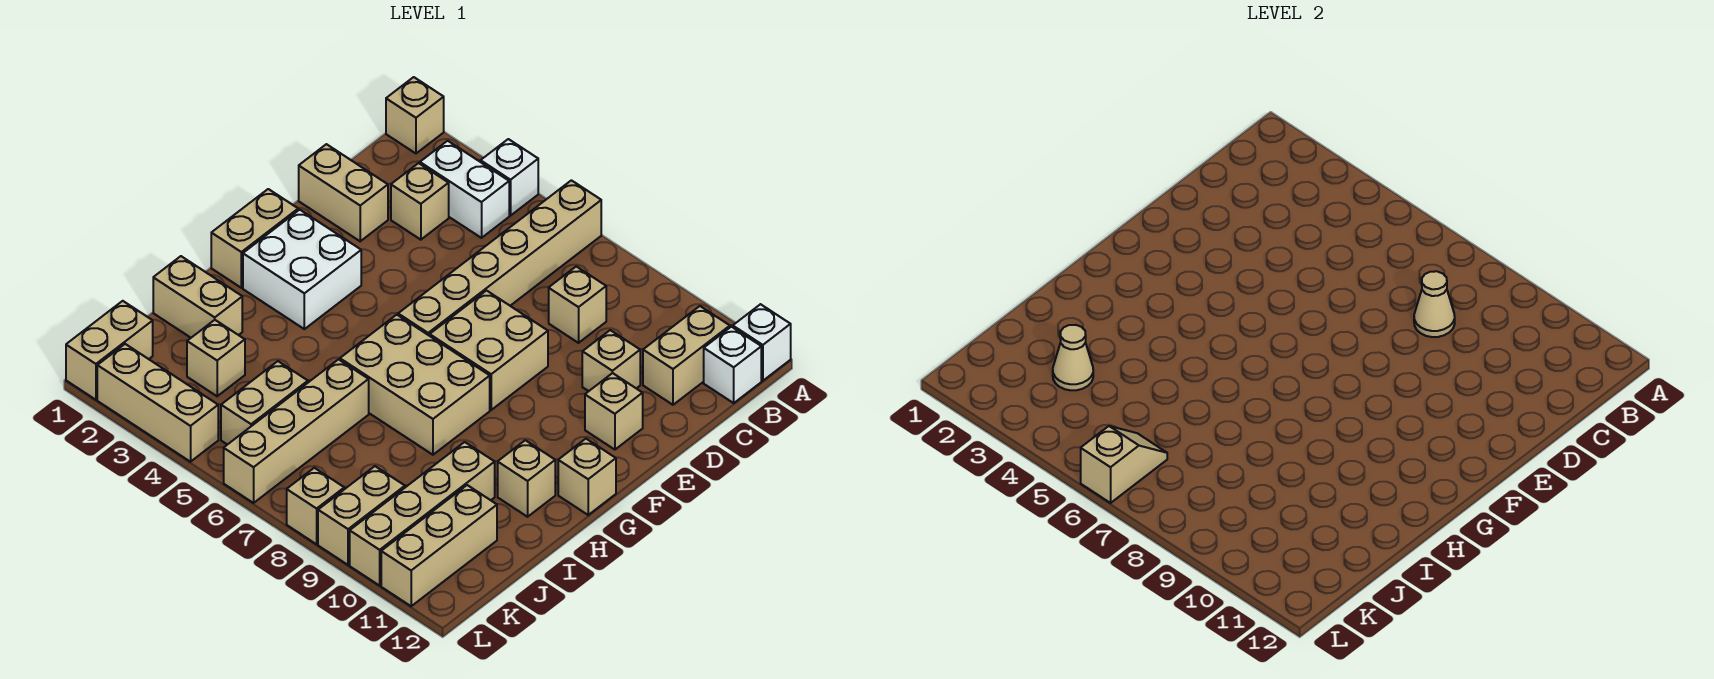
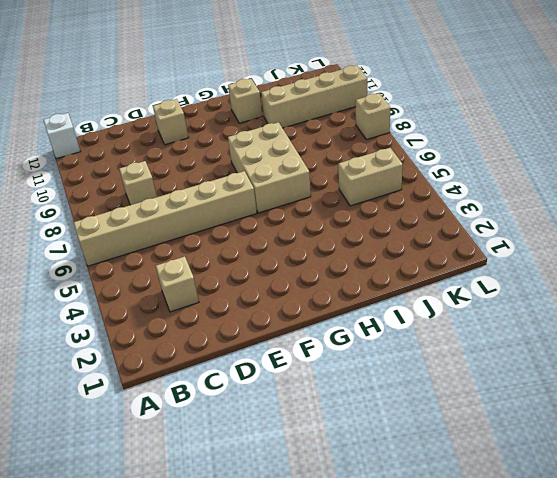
none -> tan brick A1 level 1
none -> white brick A4 level 1
none -> white brick B3:B4 level 1
none -> tan brick B11:C11 level 1

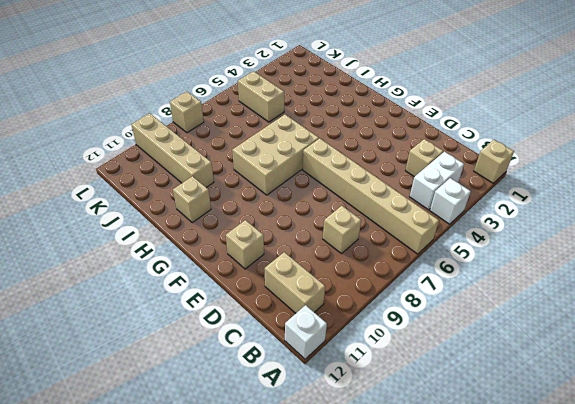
none -> white brick B12 level 1
none -> tan brick D1:D2 level 1
none -> tan brick D10 level 1
none -> tan brick E7:F8 level 1

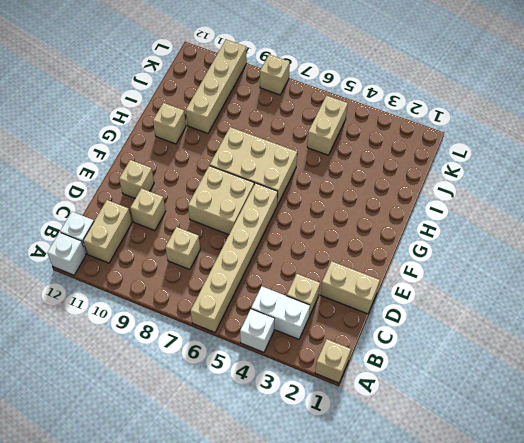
none -> tan brick F1:G1 level 1
none -> white brick F2:G3 level 1
none -> tan brick G12 level 1
none -> tan brick I1:I2 level 1

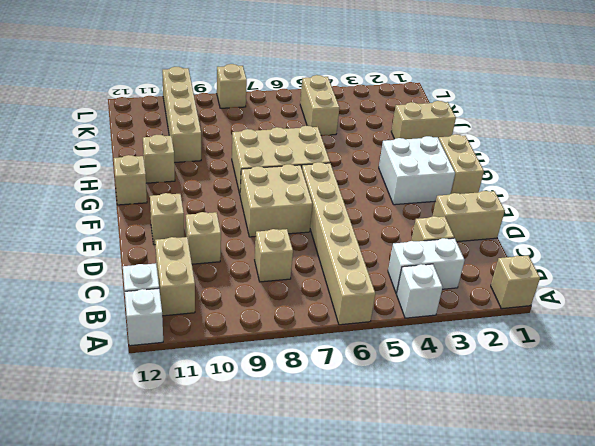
none -> tan brick I6:L6 level 1
none -> tan brick J3 level 1
none -> tan brick J11:L11 level 1
none -> tan brick K1:L1 level 1

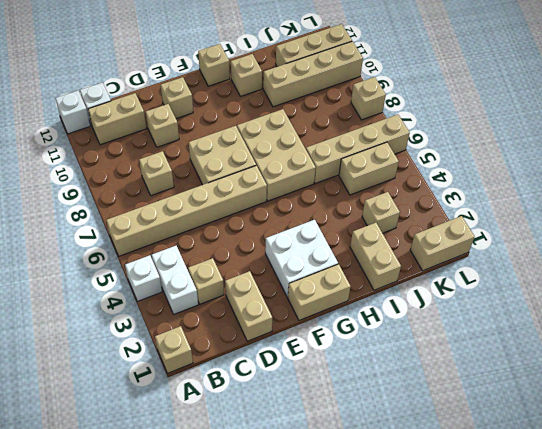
none -> tan brick K9:L9 level 1
none -> tan brick L2:L4 level 1
none -> tan cone C8 level 2
none -> tan cone J3 level 2

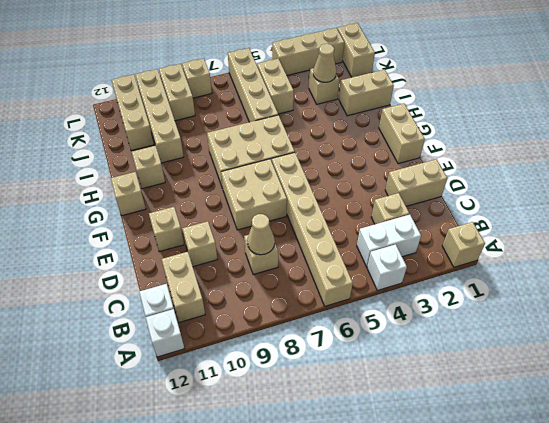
none -> white brick F2:G3 level 1
none -> tan slope K6:L6 level 2 top L

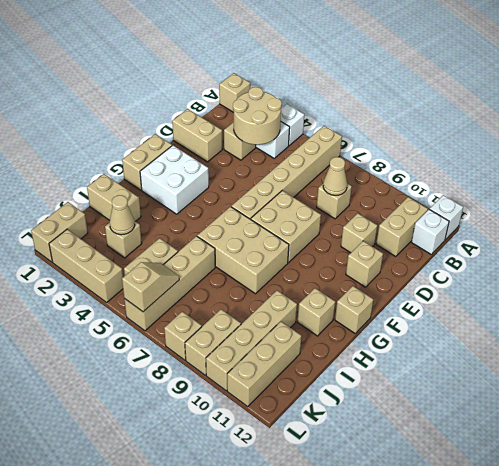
tan round brick B3:C4 level 2 -> none

